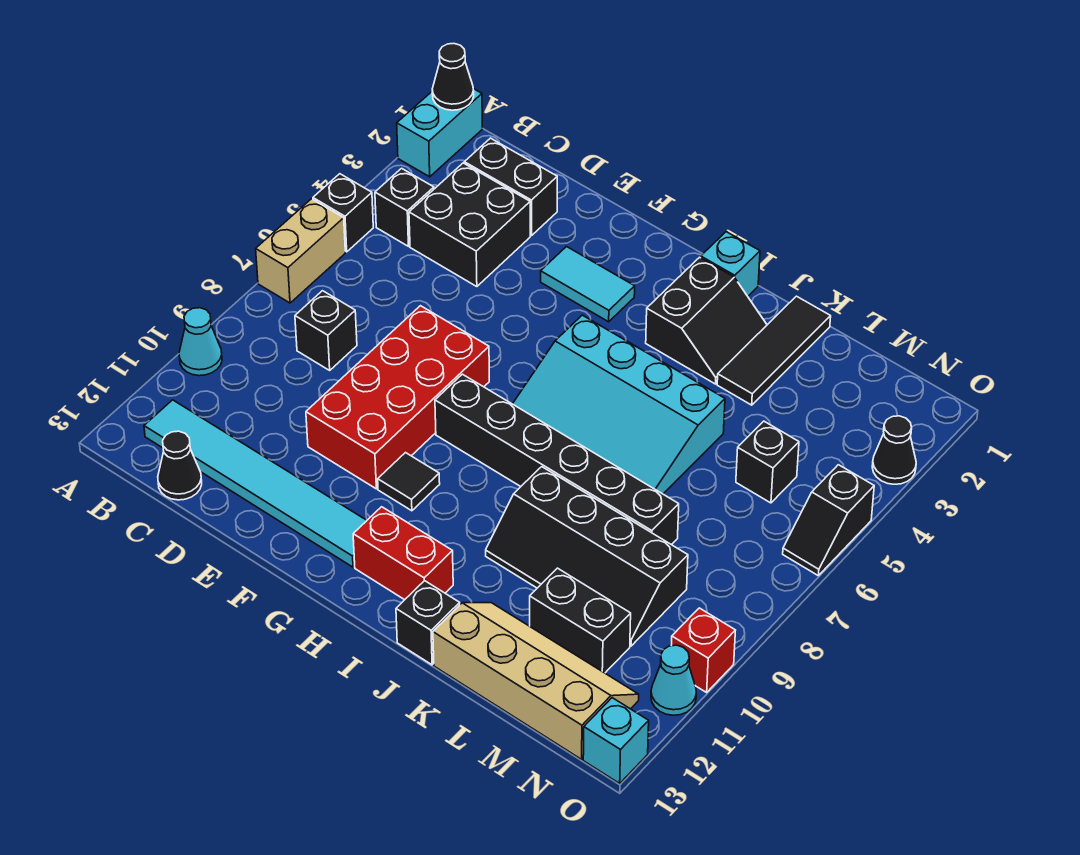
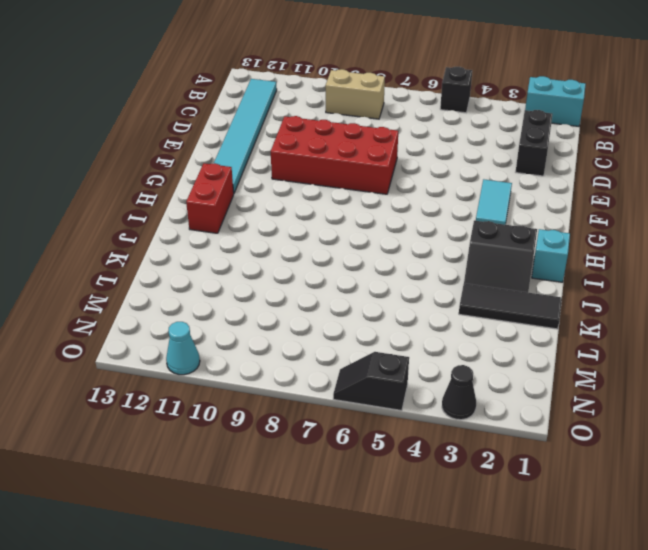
tan brick B8:B9 level 1 -> tan brick A6:A7 level 1
none -> cyan cone A10 level 1
none -> black brick B4 level 1
none -> black brick C3:D4 level 1
none -> black brick C8 level 1

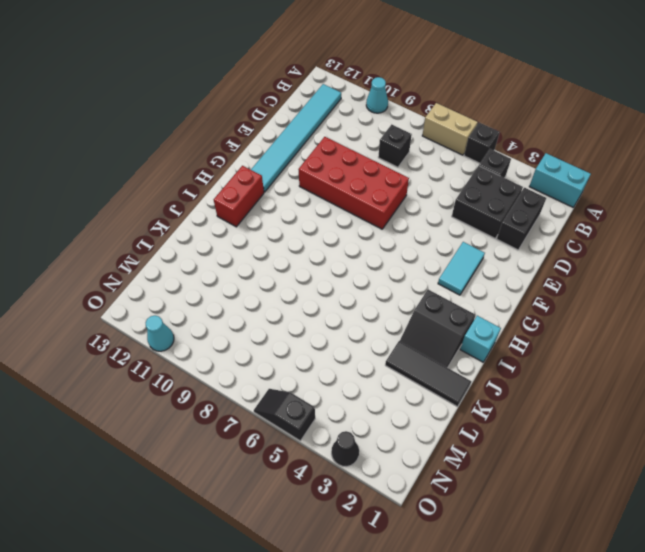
none -> black cone C13 level 1
none -> black brick G8:L8 level 1
none -> black tile G10 level 1
none -> cyan slope H5:K7 level 1 top 5

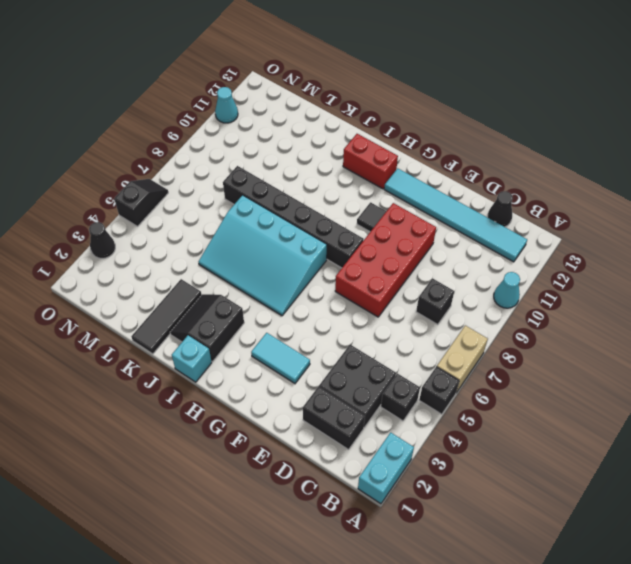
cyan slope H5:K7 level 1 top 7 -> cyan slope H5:K7 level 1 top 5
none -> black slope J9:M10 level 1 top 9
none -> black brick J13 level 1
none -> tan slope K12:N13 level 1 top 13
none -> black brick L11:M11 level 1

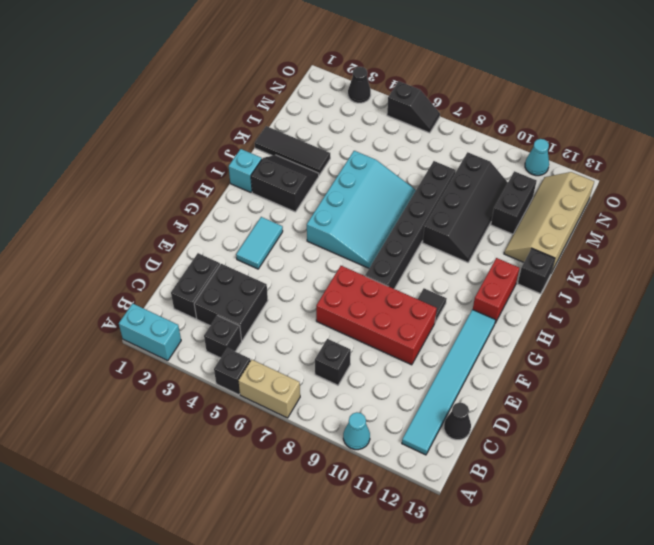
none -> black brick M5 level 1
none -> red brick O10 level 1
none -> cyan brick O13 level 1
none -> black cone A1 level 2

